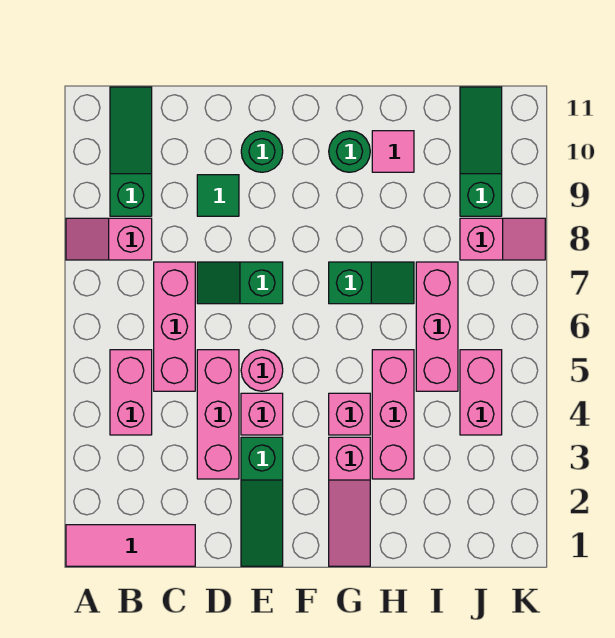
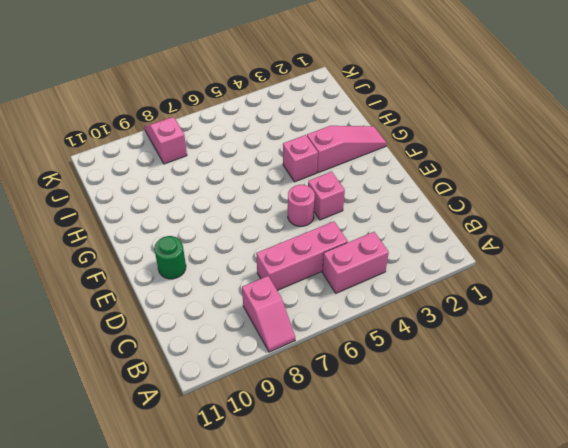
none -> pink tile A1:C1 level 1
none -> green slope B9:B11 level 1 top 9
none -> pink brick D3:D5 level 1

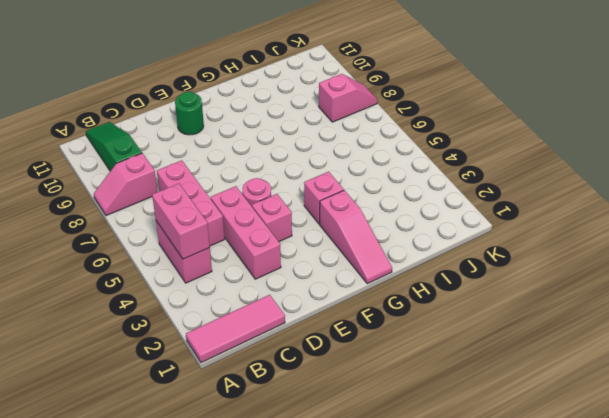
pink brick B4:B5 level 2 -> pink brick J4:J5 level 1
none -> green slope D7:E7 level 1 top E
none -> green tile D9 level 1
none -> green slope E1:E3 level 1 top 3

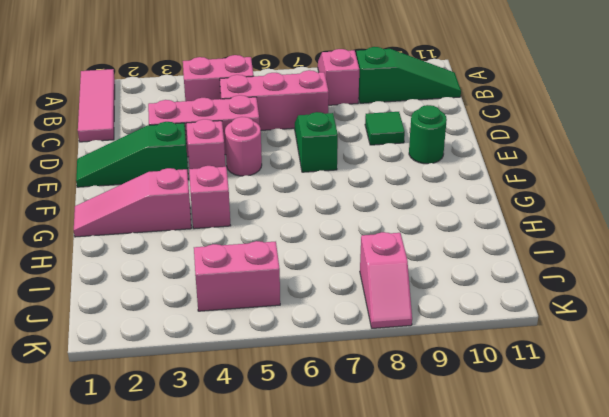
none -> green slope G7:H7 level 1 top G
none -> green round brick G10 level 1
none -> pink brick H3:H5 level 1

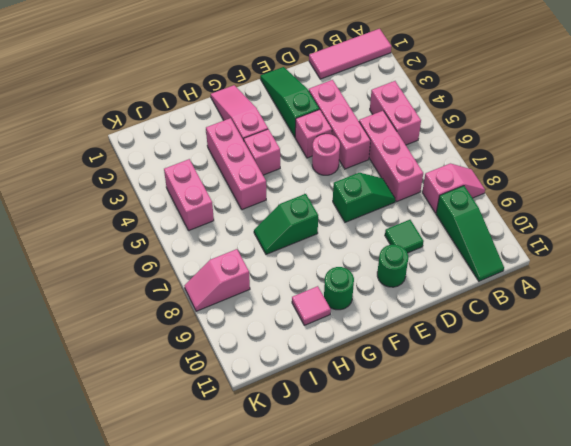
none -> pink brick I5:I7 level 1
none -> green slope J9:J11 level 1 top 9

